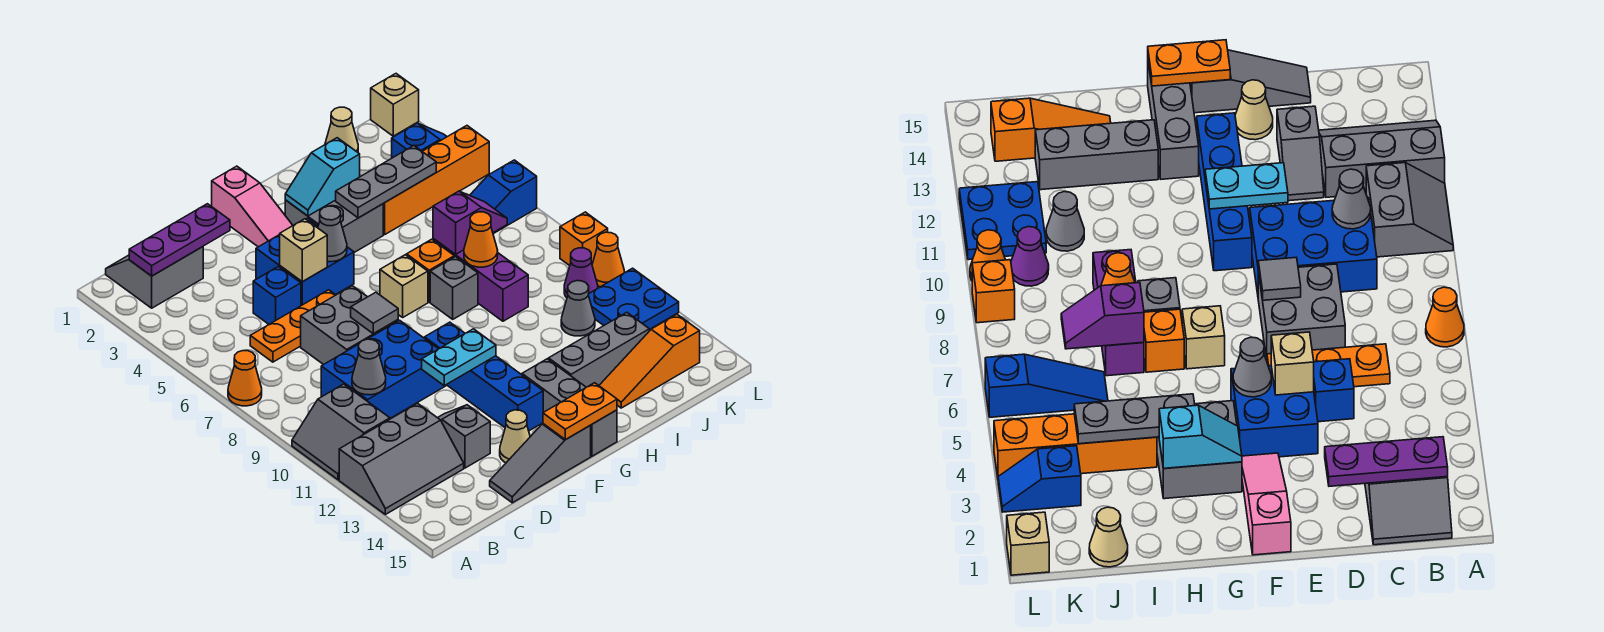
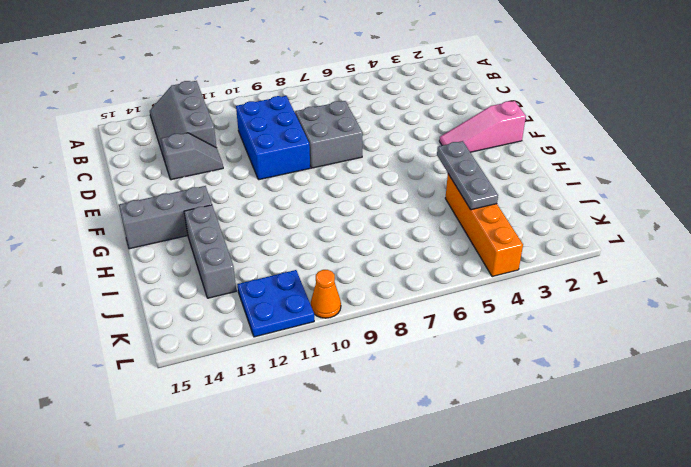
none -> orange cone A7 level 1
none -> grey slope A10:B11 level 1 top B
none -> grey slope B1:C2 level 1 top 2
none -> orange plate C6:E6 level 1

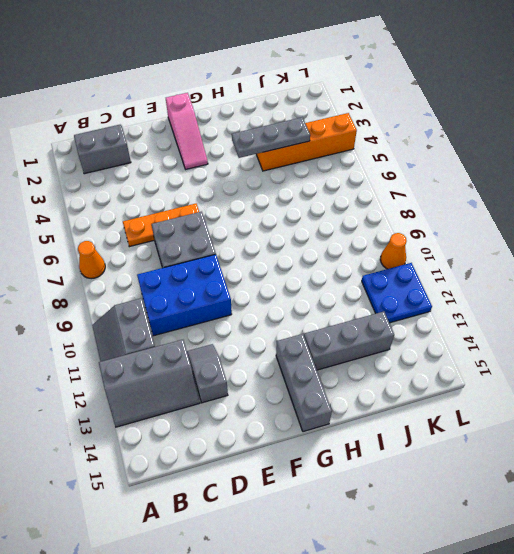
none -> blue brick D5 level 1
none -> grey slope D15:F15 level 1 top F
none -> blue brick E4:F5 level 1
none -> tan cone E14 level 1

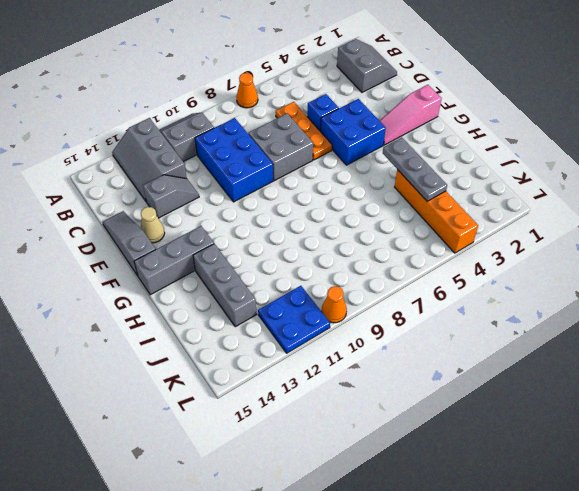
none -> blue brick F10:F13 level 1
none -> grey brick G3:H4 level 1
none -> tan brick G7 level 1
none -> orange brick H7 level 1

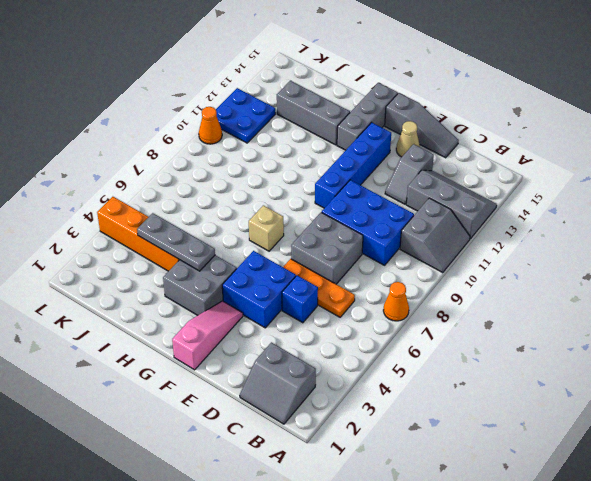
none -> orange brick H7 level 1
none -> grey brick H8 level 1
none -> purple brick I7:I9 level 1
none -> orange slope I14:K14 level 1 top K

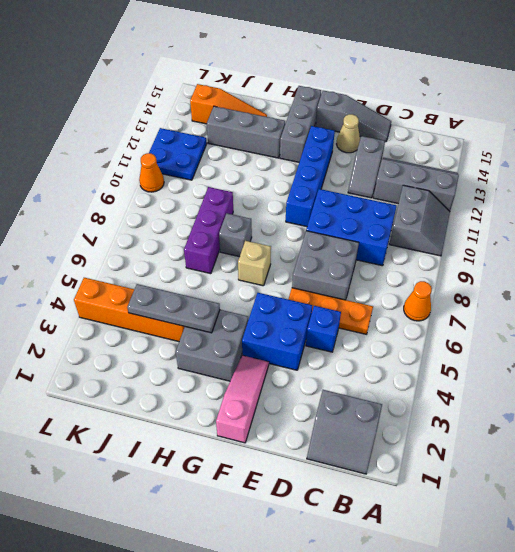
none -> orange brick H7 level 1
none -> tan cone J1 level 1
none -> blue slope J6:L6 level 1 top L
none -> grey cone J11 level 1

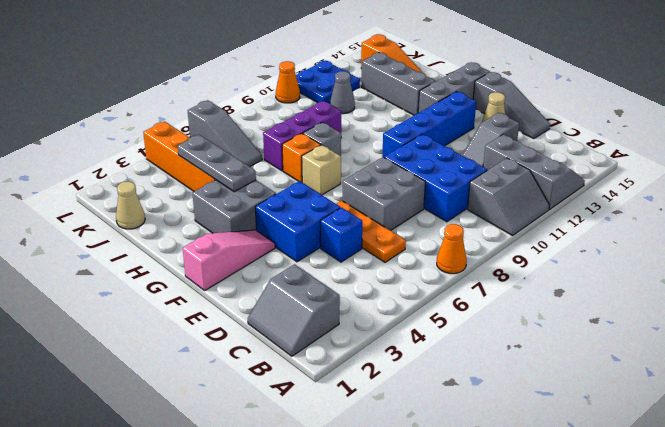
grey slope J6:L6 level 1 top L -> blue slope J6:L6 level 1 top L
none -> blue slope K3:L3 level 1 top K
none -> purple cone K10 level 1
none -> tan brick L1 level 1
none -> orange brick L9 level 1

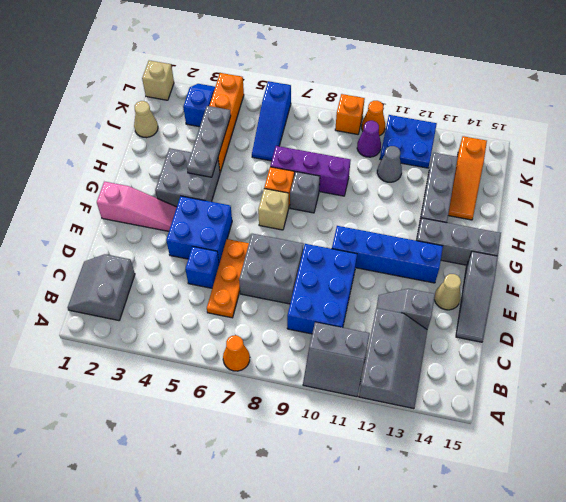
none -> purple plate B2:D2 level 2
none -> grey cone C10 level 2
none -> tan brick E5 level 2
none -> grey tile E8 level 2

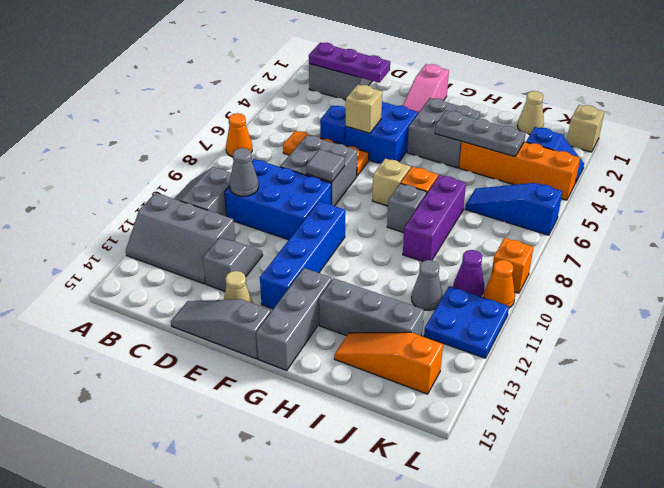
none -> cyan plate E11:F11 level 2
none -> grey cone F5 level 2
none -> orange plate F15:G15 level 2
none -> cyan slope G3:H3 level 2 top H

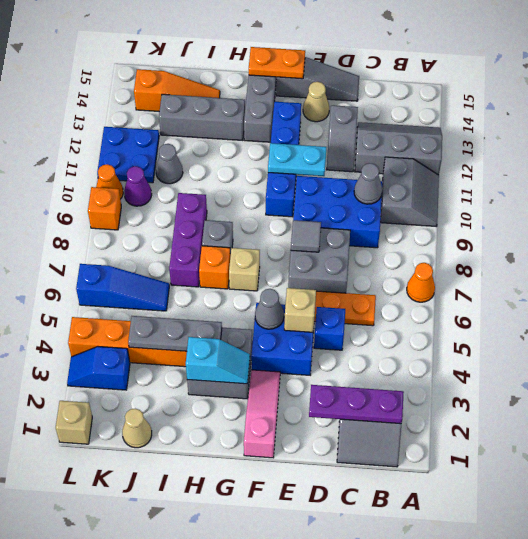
none -> purple slope I7:J7 level 2 top I
none -> orange cone I8 level 2

